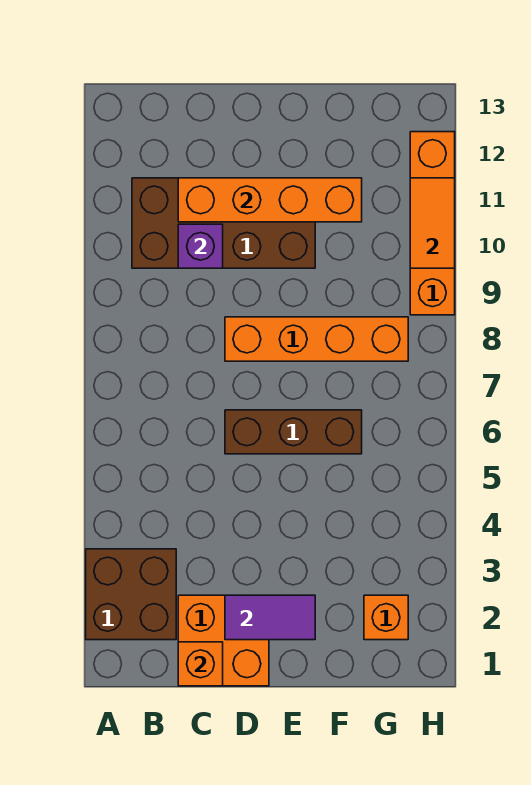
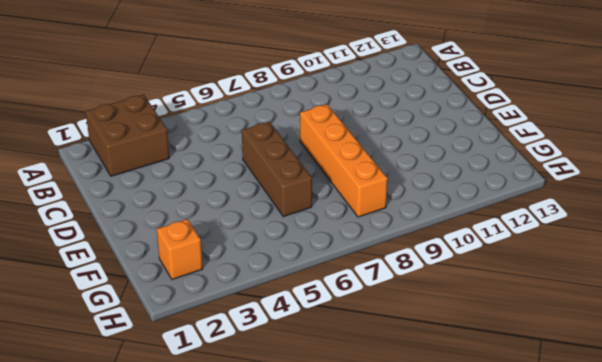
none -> brown brick B10:E11 level 1
none -> orange brick C1:D2 level 1
none -> orange brick H9:H12 level 1

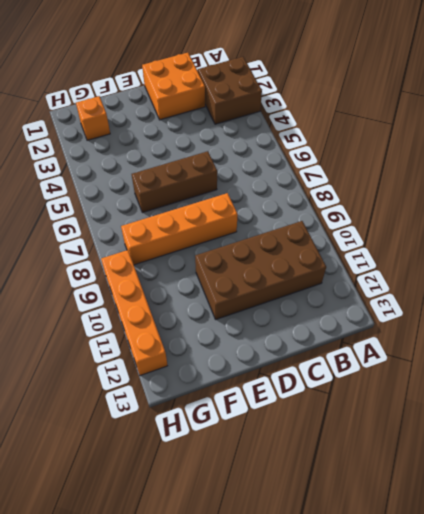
none -> orange brick C1 level 2
none -> purple brick C10 level 2
none -> orange brick C11:F11 level 2

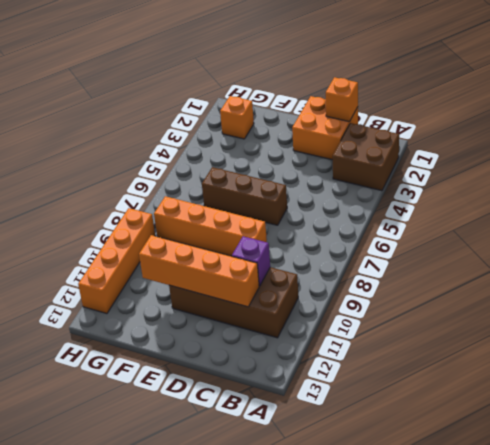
none -> purple tile D2:E2 level 2
none -> orange tile H10:H11 level 2

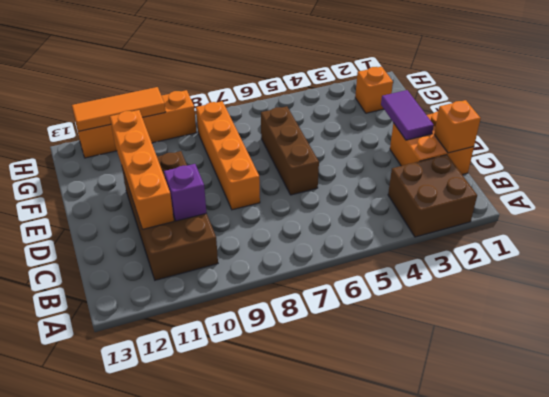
orange tile H10:H12 level 2 -> orange tile H10:H11 level 2

